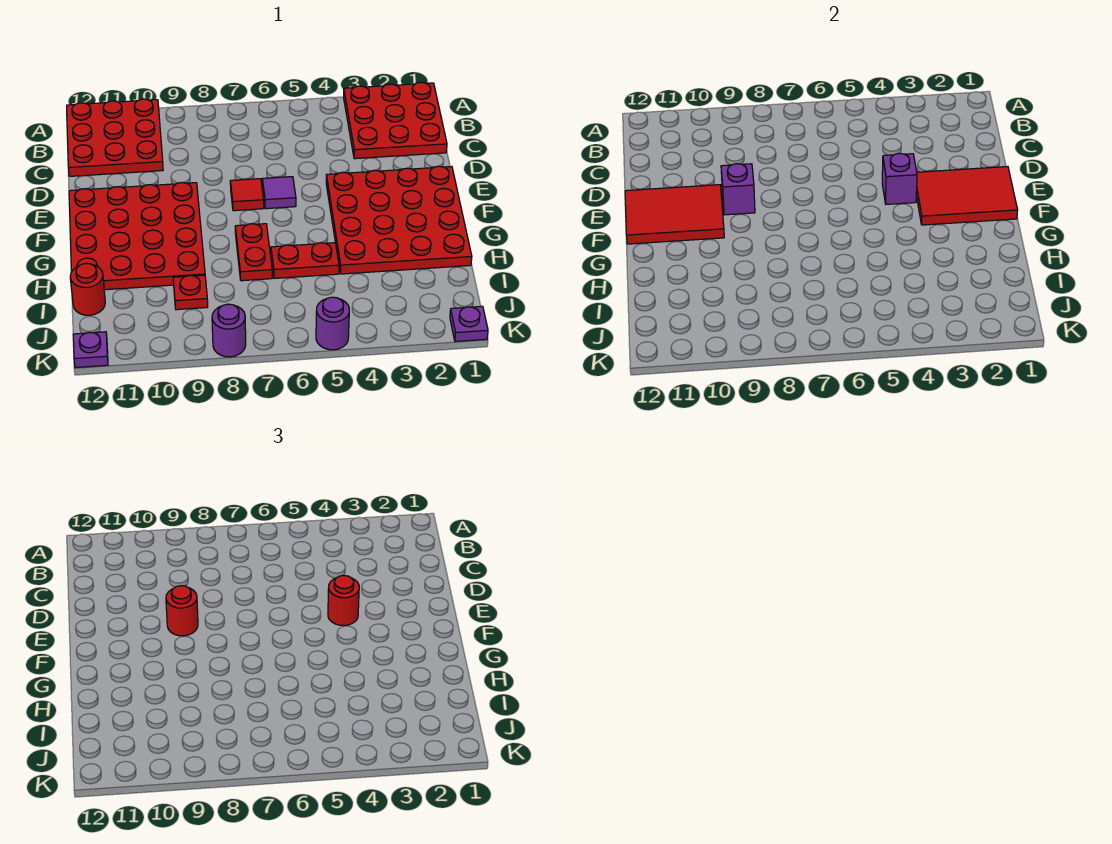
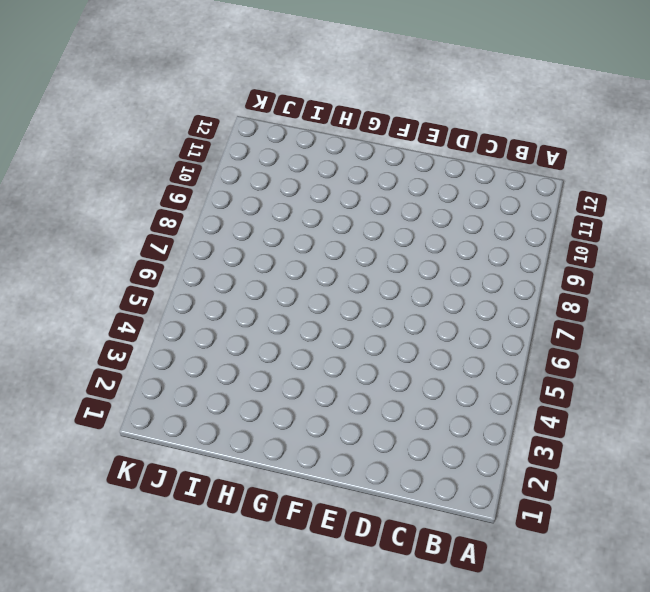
none -> red plate A1:C3 level 1
none -> red plate A10:C12 level 1
none -> red plate E1:H4 level 1

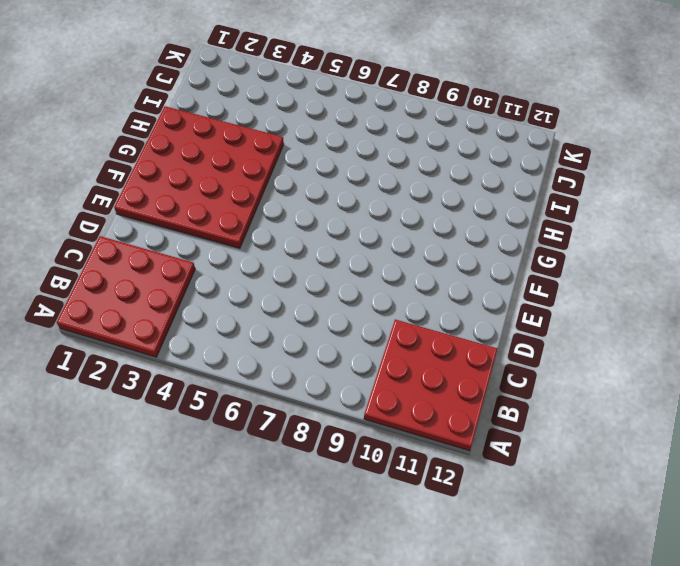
none -> purple tile E6 level 1
none -> red tile E7 level 1
none -> red plate E9:H12 level 1

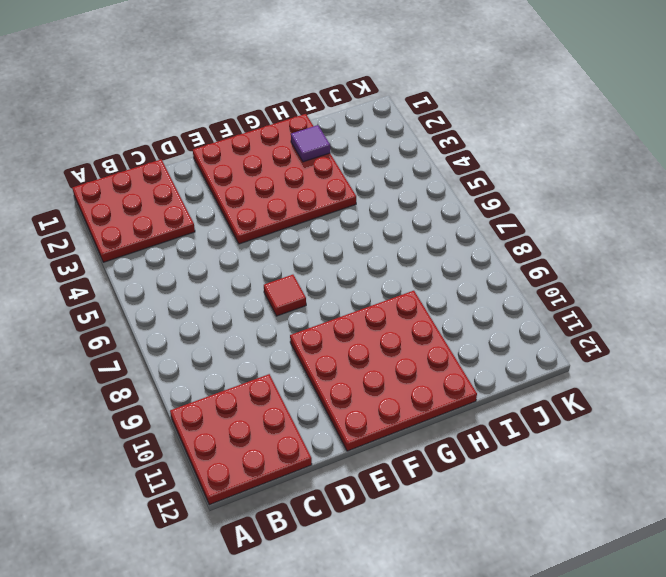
purple tile H2 level 2 -> purple tile E6 level 1
none -> red plate G7:H7 level 1
none -> red plate H5:H6 level 1
none -> red plate I9 level 1

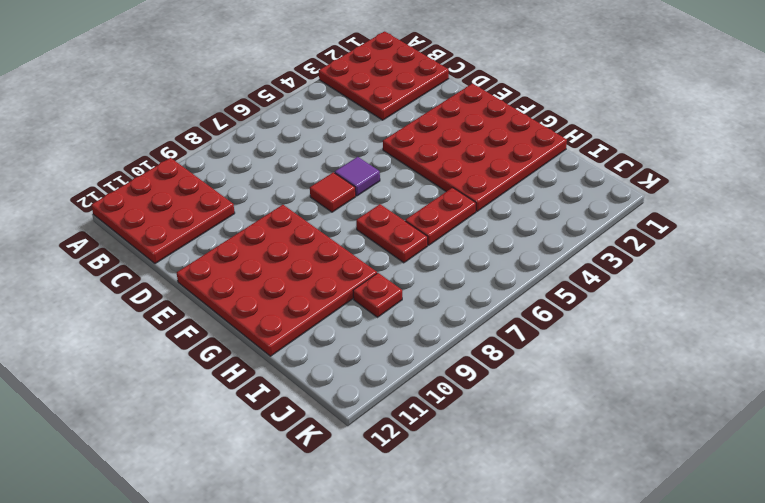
none -> red round brick I12 level 1
none -> purple plate K1 level 1
none -> purple round brick K5 level 1

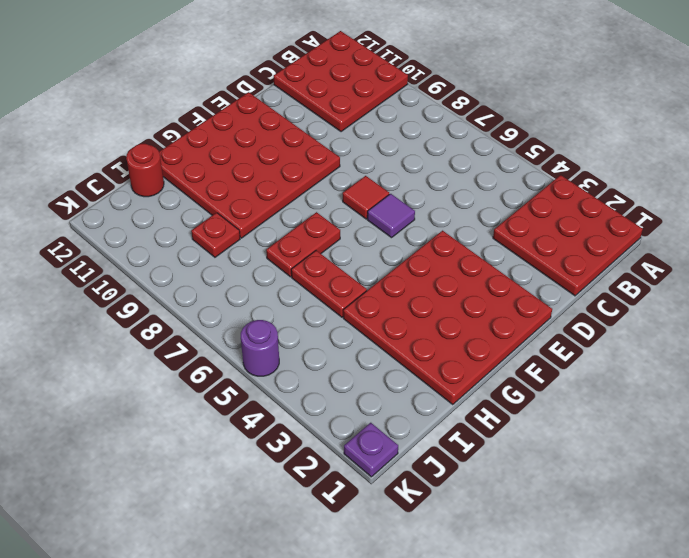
none -> purple round brick K8 level 1
none -> purple plate K12 level 1
none -> red tile E1:F3 level 2

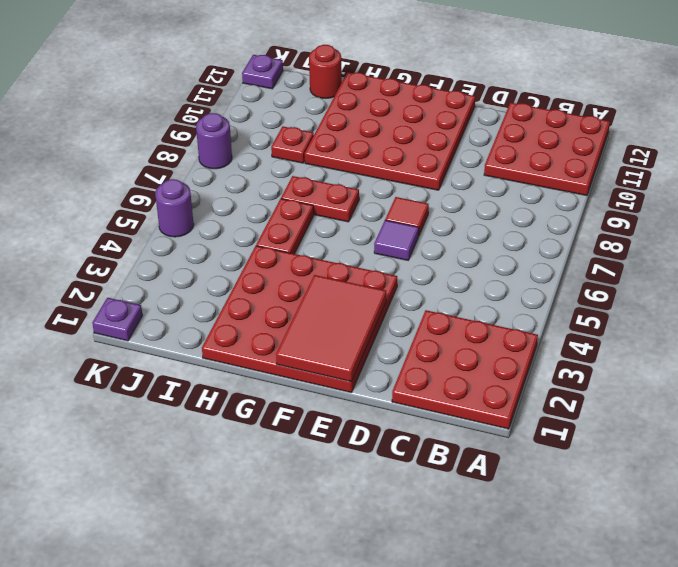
none -> purple brick E4 level 2
none -> purple brick E9 level 2
none -> red tile E10:F12 level 2

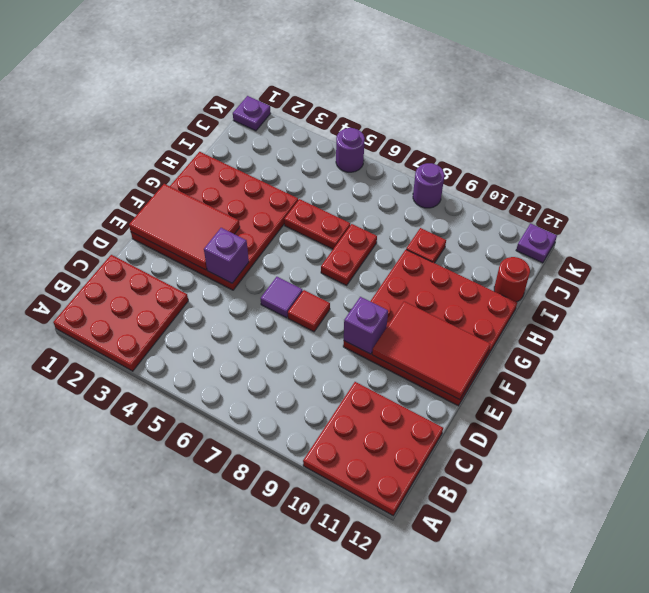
none -> red round brick E4 level 3
none -> red round brick E9 level 3

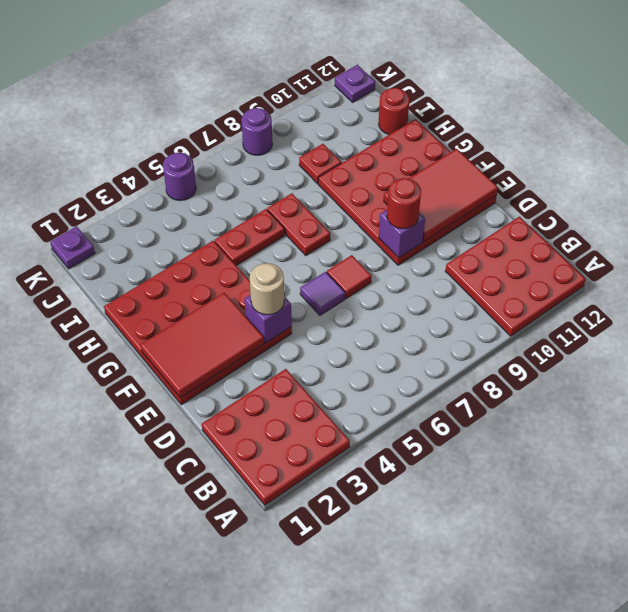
tan round brick E4 level 3 -> red round brick E4 level 3

